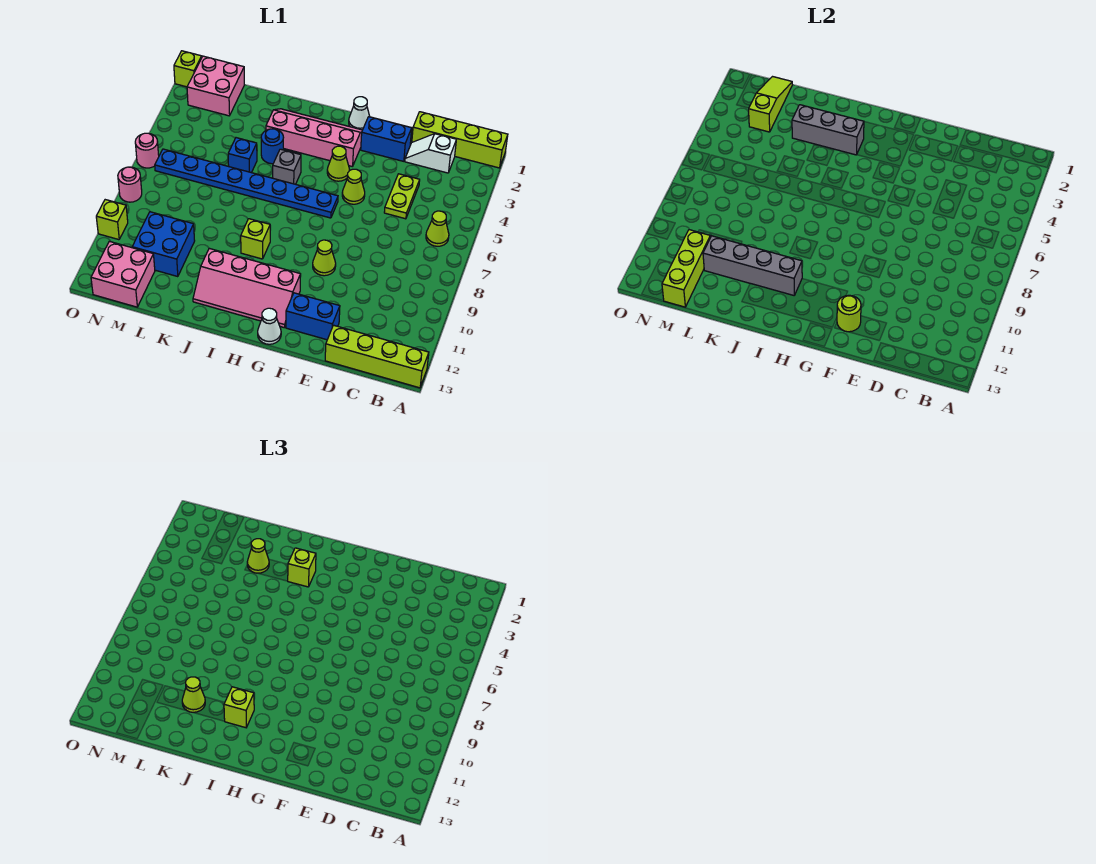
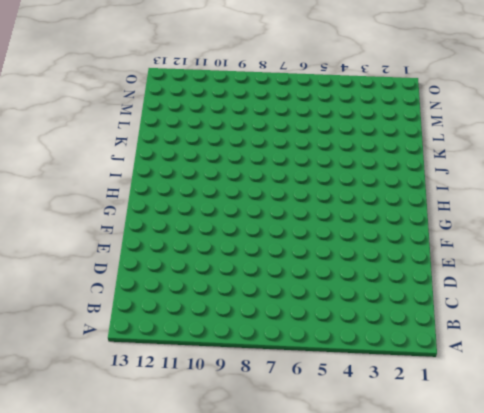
none -> lime brick A1:D1 level 1
none -> lime brick A13:D13 level 1
none -> lime cone B6 level 1
none -> white slope C2:D2 level 1 top C

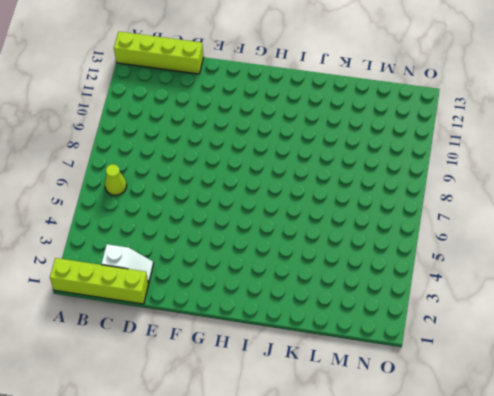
none -> lime plate D4:D5 level 1
none -> blue brick E2:F2 level 1
none -> blue brick E12:F12 level 1
none -> lime cone F5 level 1

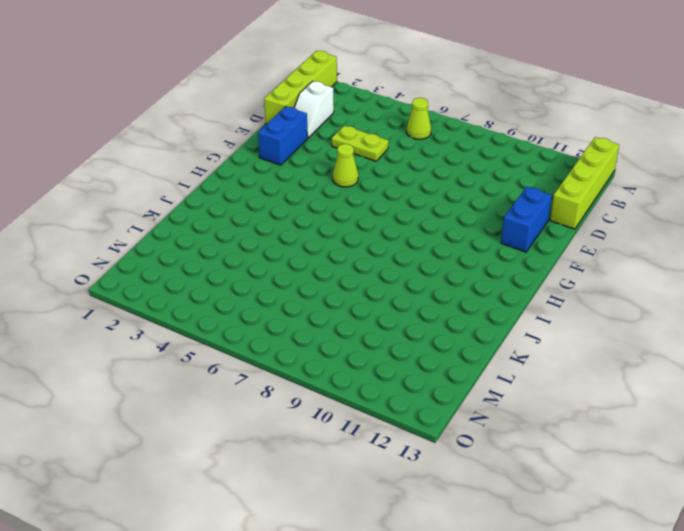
none -> lime cone F9 level 1
none -> white cone G1 level 1
none -> pink slope G2:J3 level 1 top 3
none -> lime cone G4 level 1

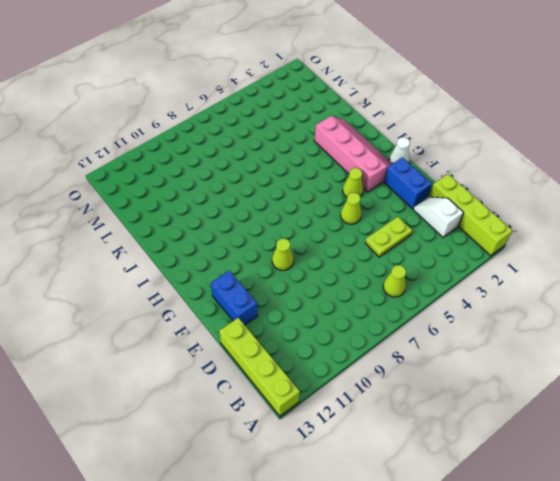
none -> blue plate G6:N6 level 1
none -> pink slope G11:J12 level 1 top 11
none -> white cone G13 level 1
none -> grey brick I5 level 1

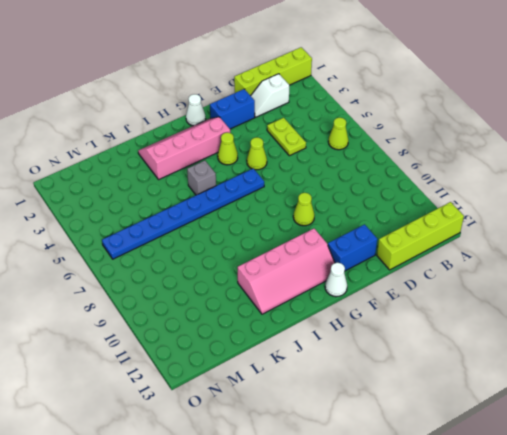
none -> lime brick I9 level 1
none -> blue round brick J4 level 1
none -> blue brick K5 level 1
none -> blue brick L10:M11 level 1

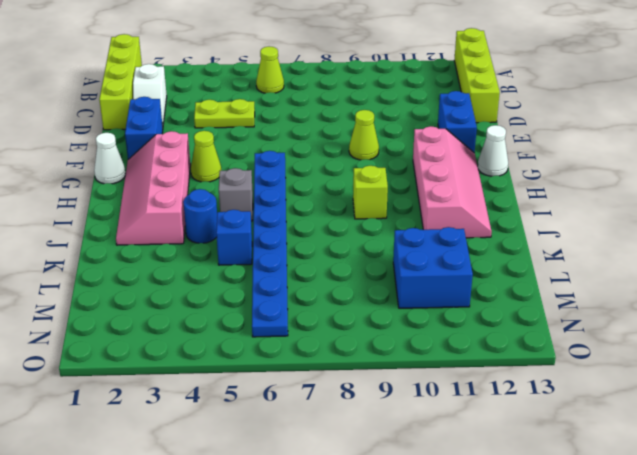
none -> lime cone F5 level 1
none -> pink brick M1:N2 level 1
none -> pink brick M12:N13 level 1
none -> lime brick O1 level 1

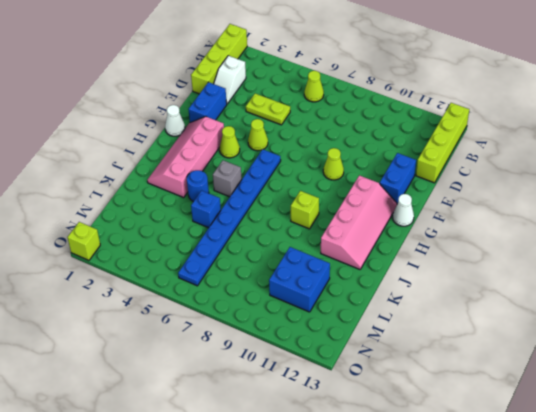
none -> pink brick M1:N2 level 1
none -> pink brick M12:N13 level 1
none -> pink round brick O6 level 1
none -> pink round brick O8 level 1

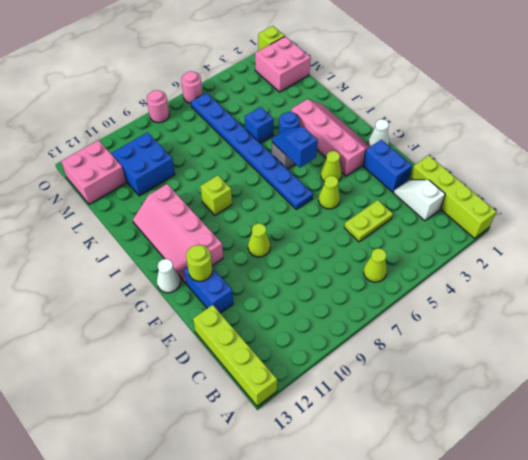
blue slope H5:I5 level 2 top H -> none
none -> lime brick O10 level 1
none -> grey brick I3:K3 level 2
none -> grey brick I11:L11 level 2
none -> lime slope M1:M3 level 2 top 3

